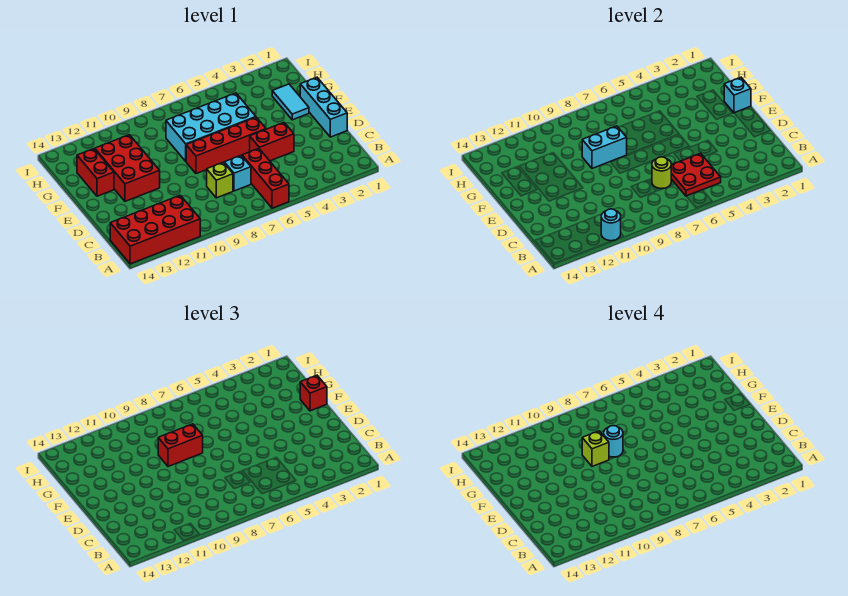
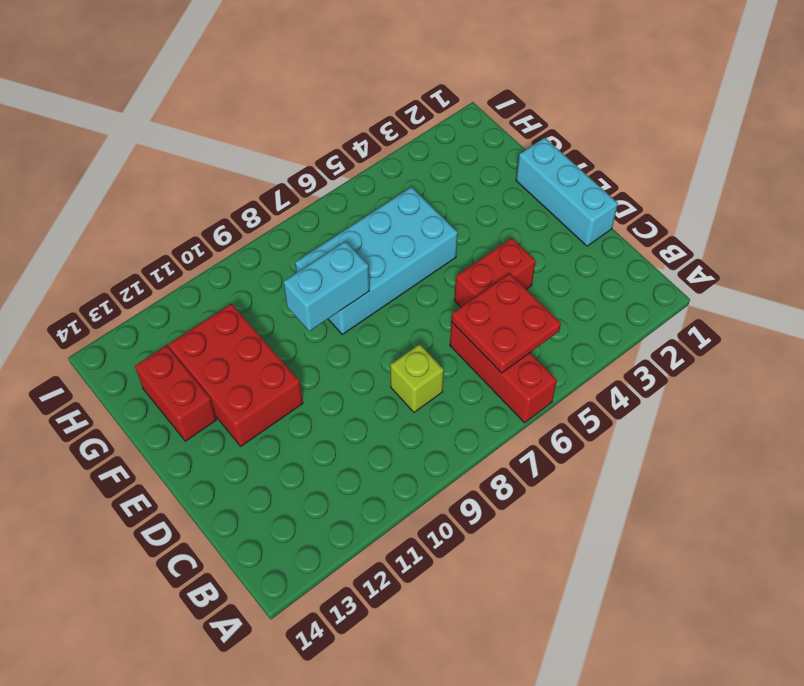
none -> red brick A11:B14 level 1
none -> cyan brick C7 level 1
none -> red brick E5:E8 level 1

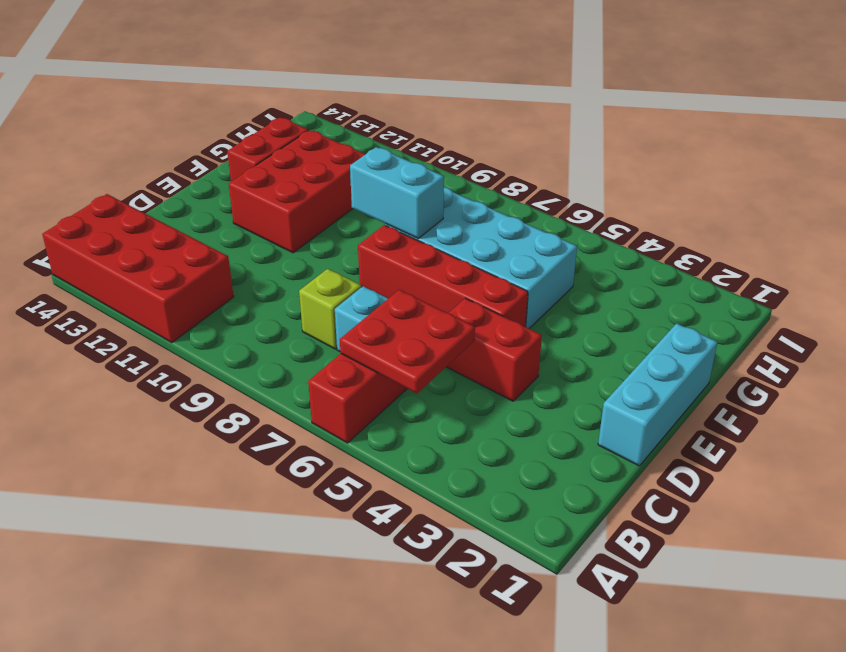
none -> cyan tile F2:G2 level 1
none -> cyan round brick A11 level 2
none -> lime round brick C7 level 2

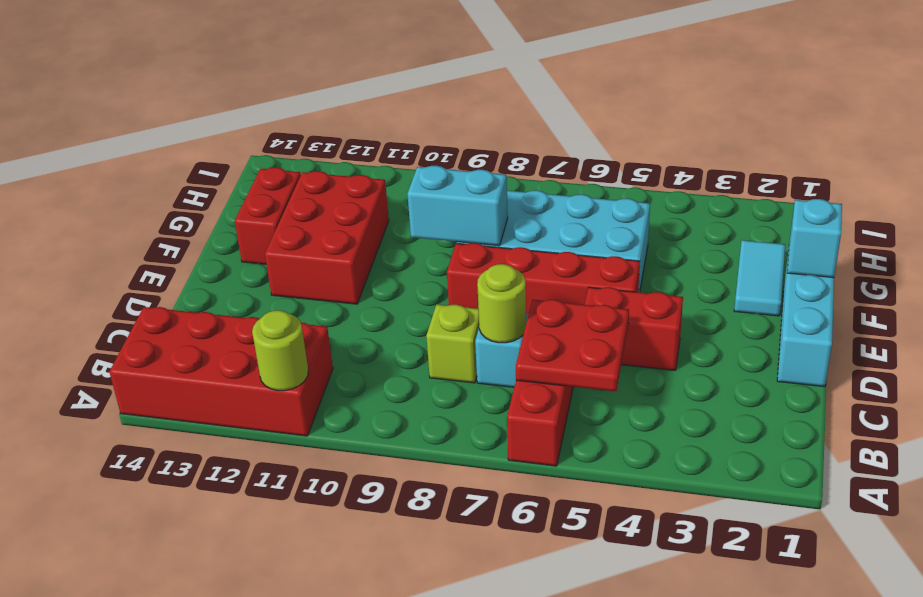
lime round brick A11 level 2 -> cyan round brick A11 level 2
none -> red brick F1 level 3
none -> red brick F8:F9 level 3
none -> cyan round brick F8 level 4

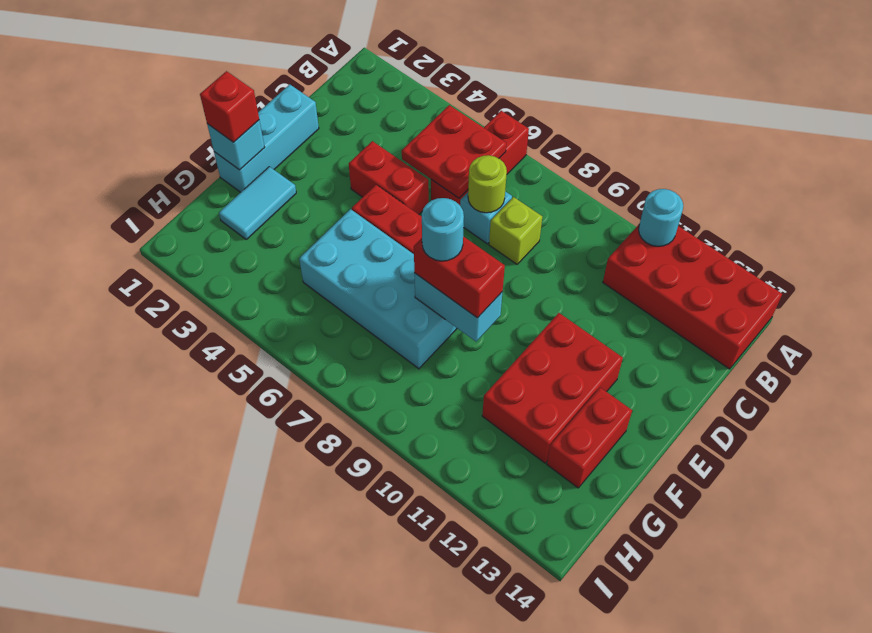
none -> lime brick F9 level 4

